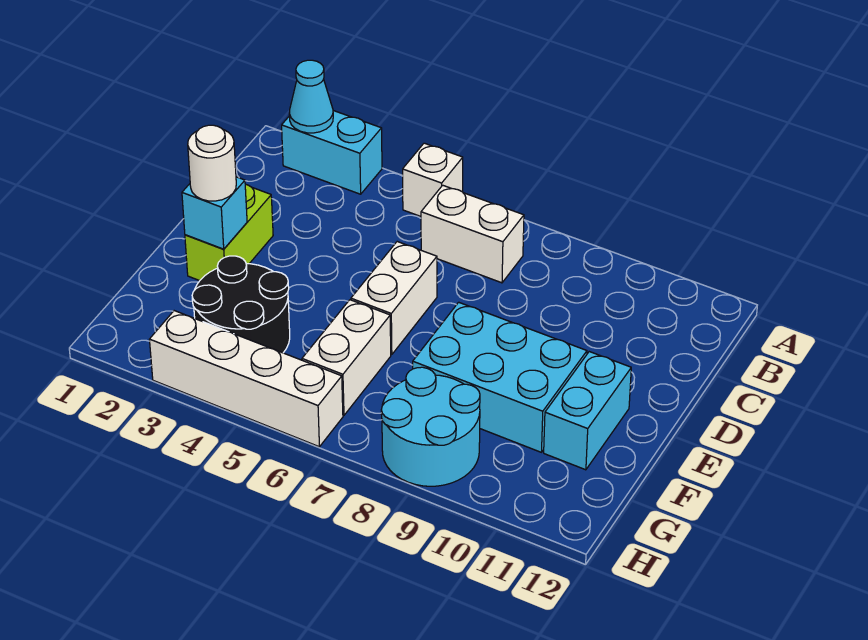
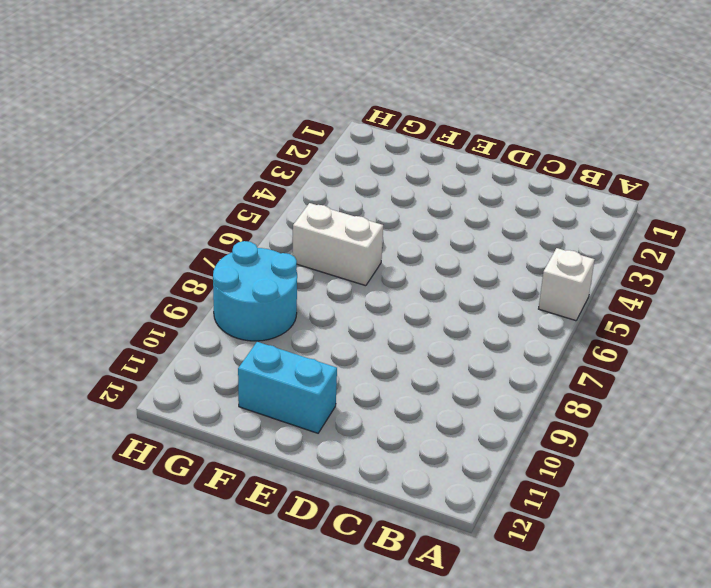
none -> cyan brick A2:A3 level 1
none -> white brick B6:B7 level 1
none -> lime brick D2:E2 level 1

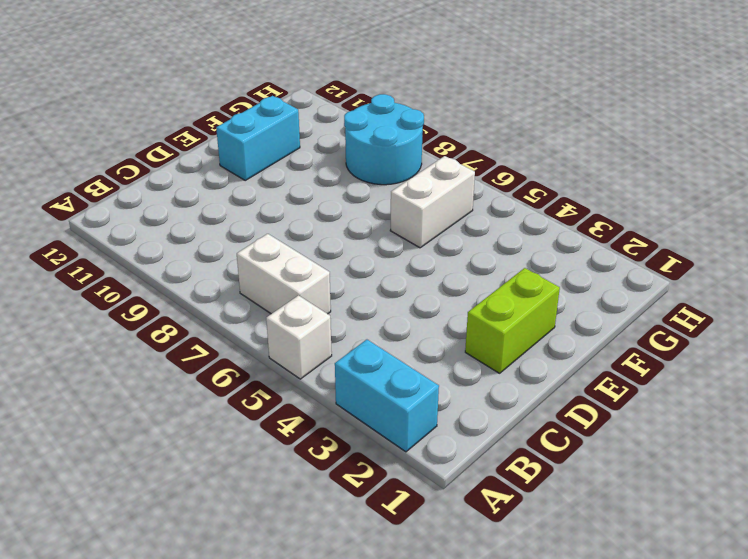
none -> white brick D6:E6 level 1
none -> cyan brick E8:F10 level 1
none -> black round brick F3:G4 level 1

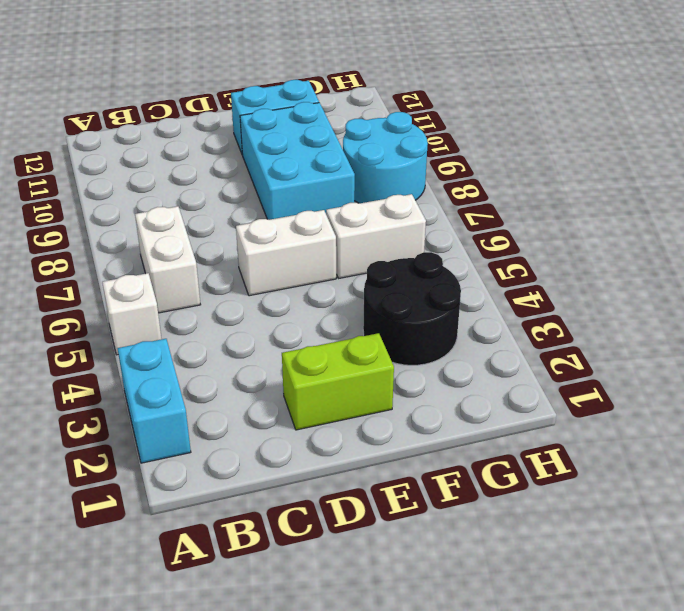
none -> white brick H3:H6 level 1
none -> cyan cone A2 level 2
none -> cyan brick E2 level 2

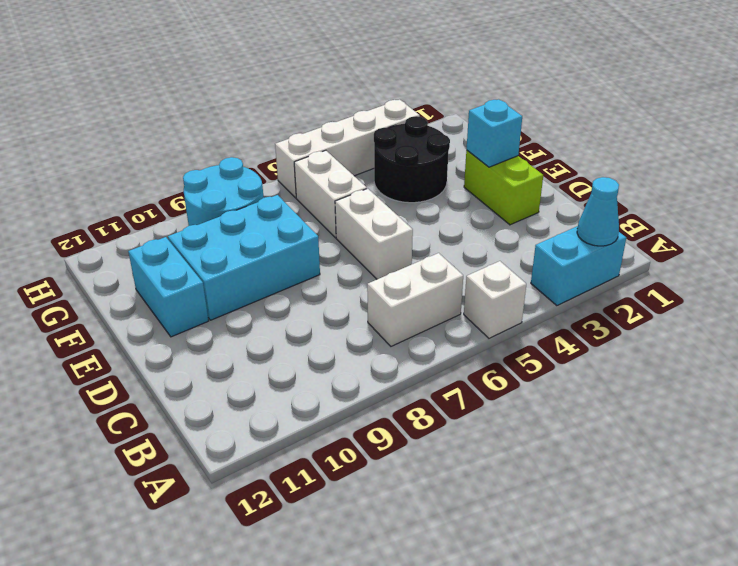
none -> white round brick E2 level 3

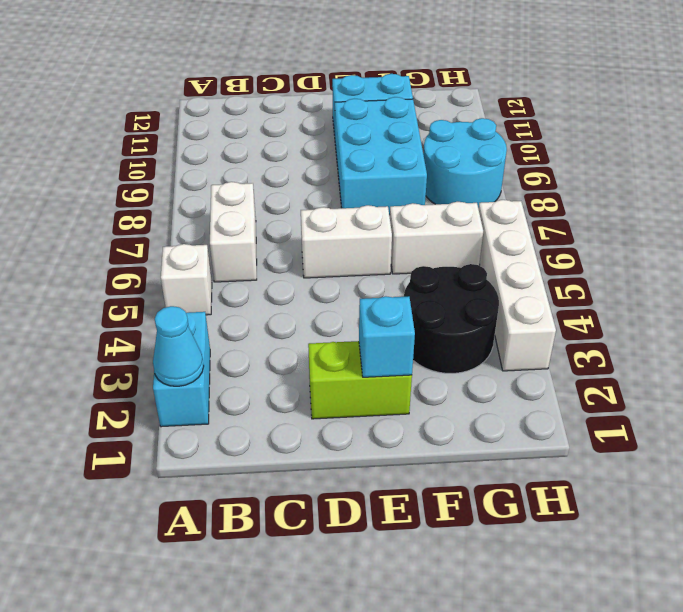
none -> white round brick E2 level 3

